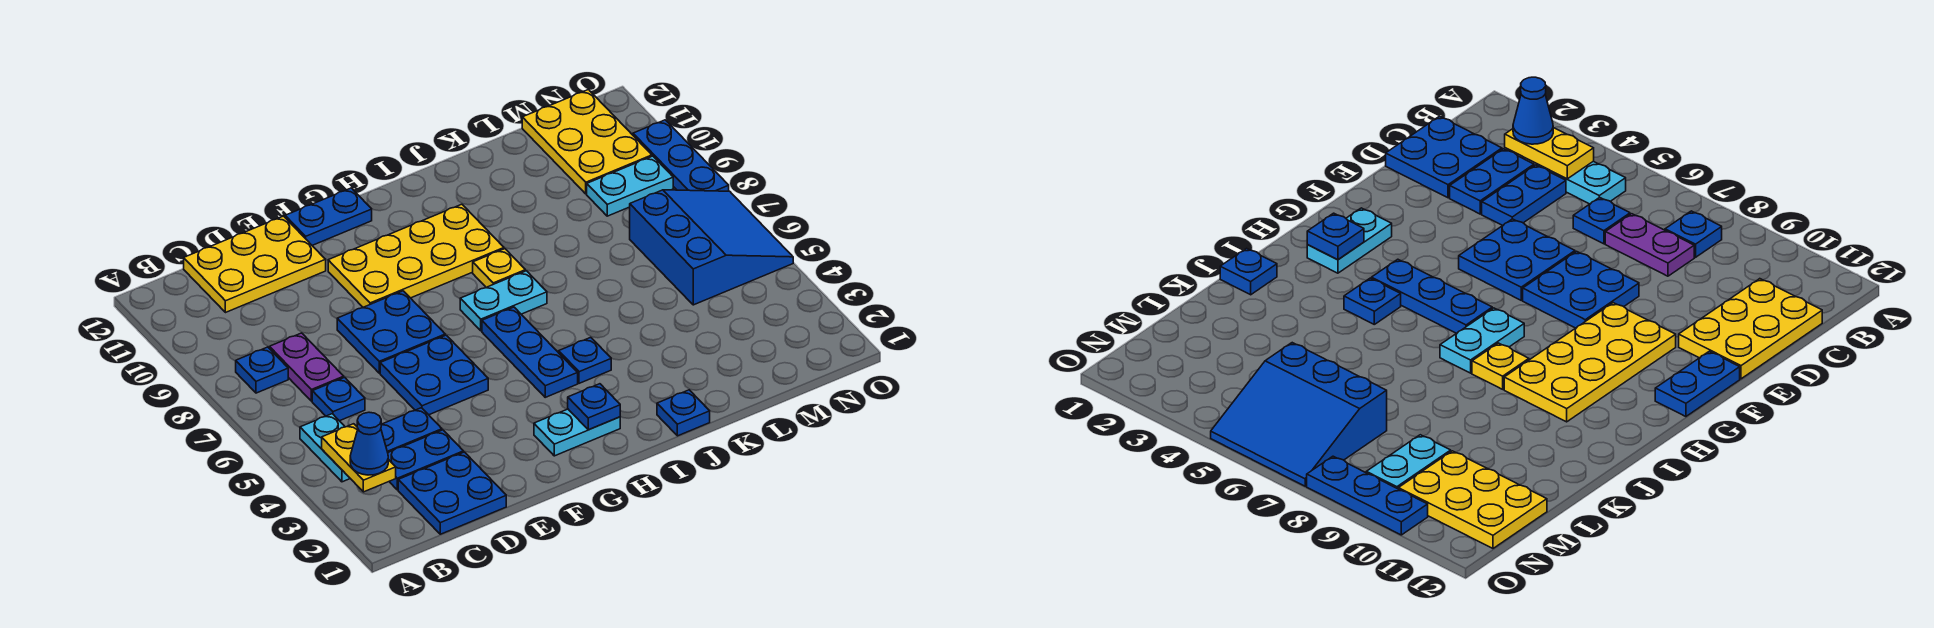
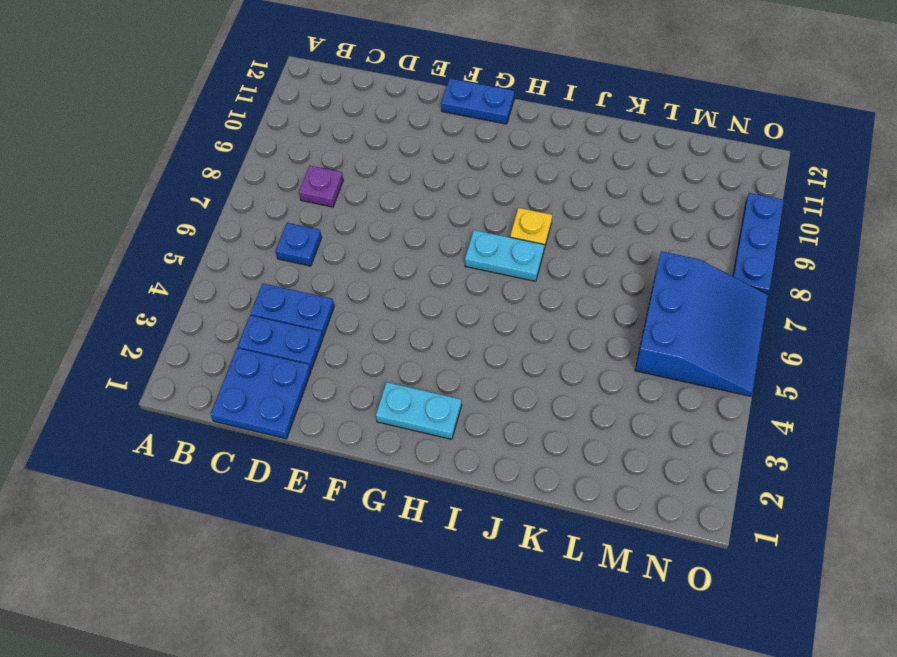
purple plate C8 level 1 -> purple plate C7:C8 level 1
none -> cyan plate B4:B5 level 1
none -> blue plate B8 level 1
none -> yellow plate C11:E12 level 1

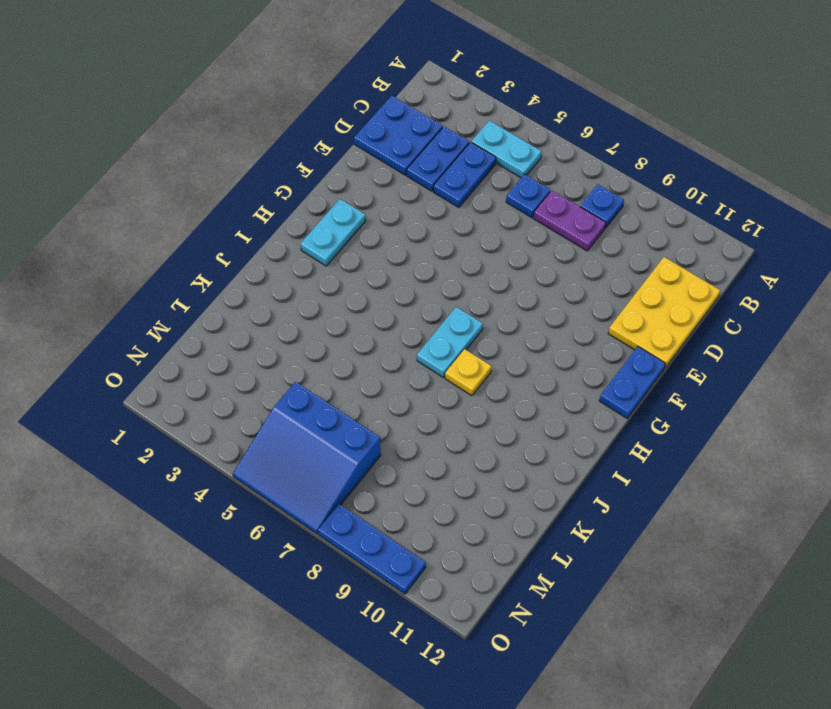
none -> blue plate E5:F6 level 1
none -> blue plate E7:F8 level 1
none -> yellow plate F9:I10 level 1

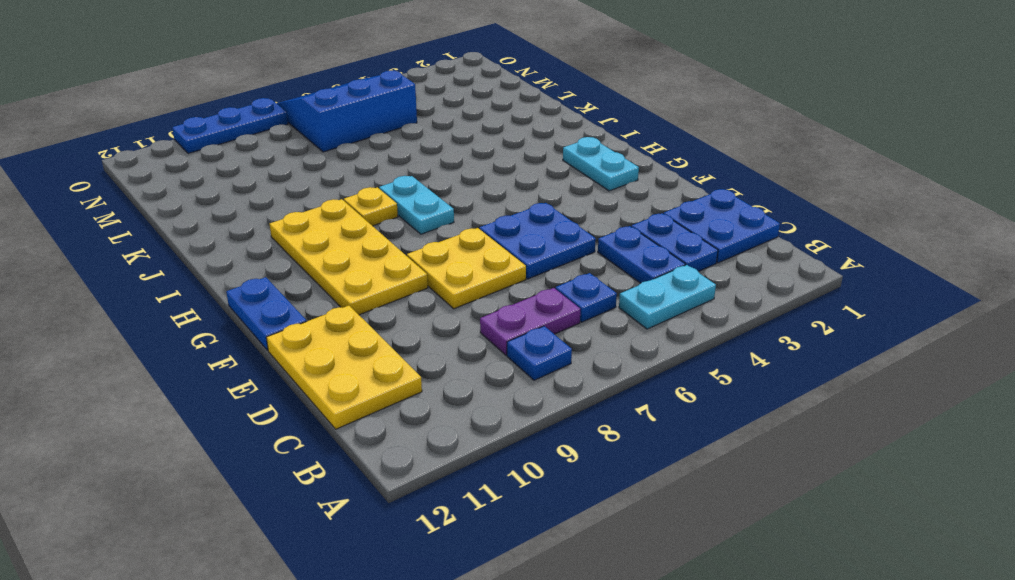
yellow plate E7:F8 level 1 -> blue plate E7:F8 level 1
none -> blue plate H4:H6 level 1
none -> blue plate I4 level 1
none -> blue plate J1 level 1

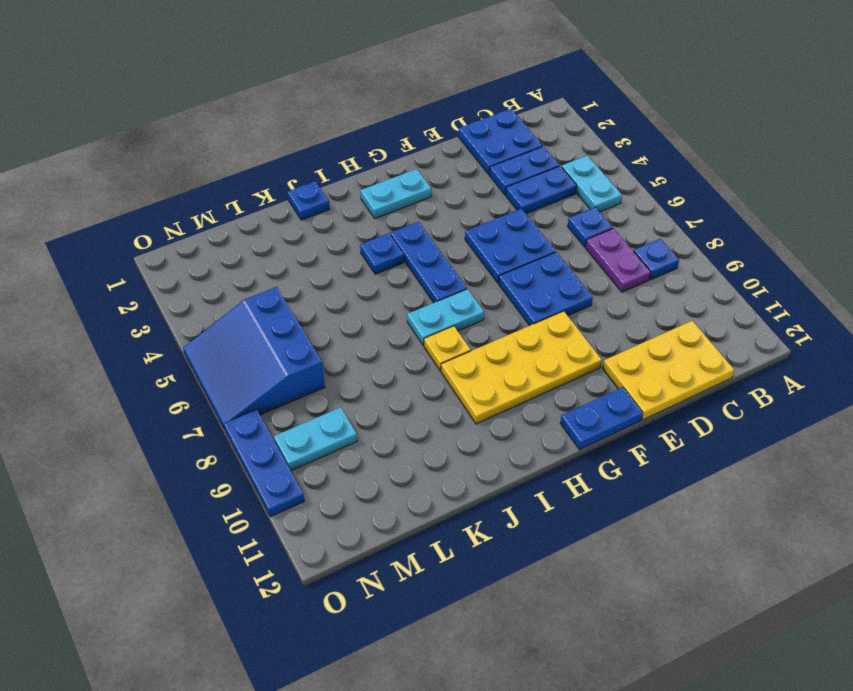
none -> yellow plate M10:N12 level 1
none -> yellow plate B3:B4 level 2
none -> blue plate H2 level 2

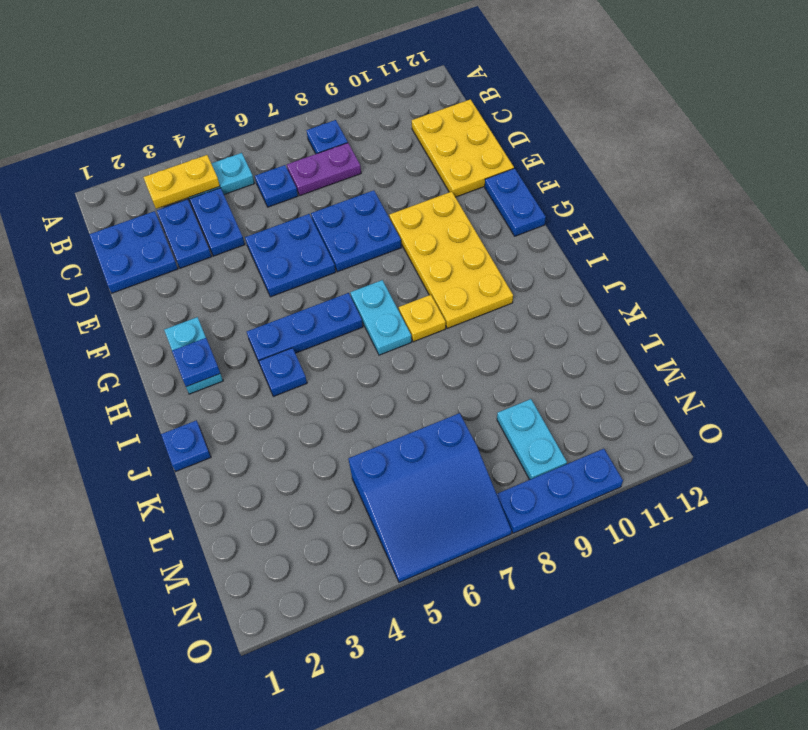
none -> yellow plate M10:N12 level 1
none -> blue cone B3 level 3

